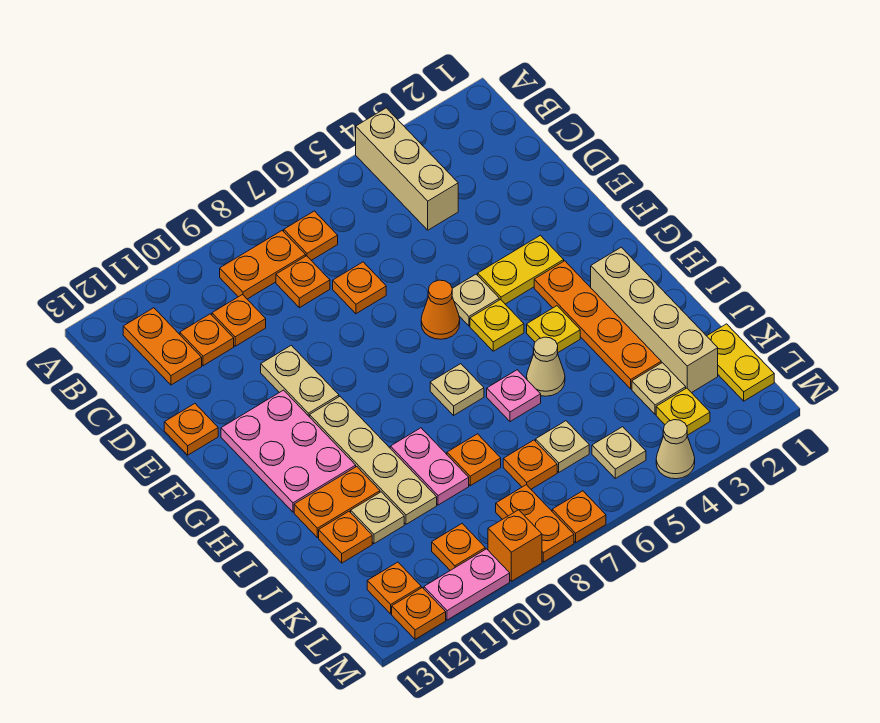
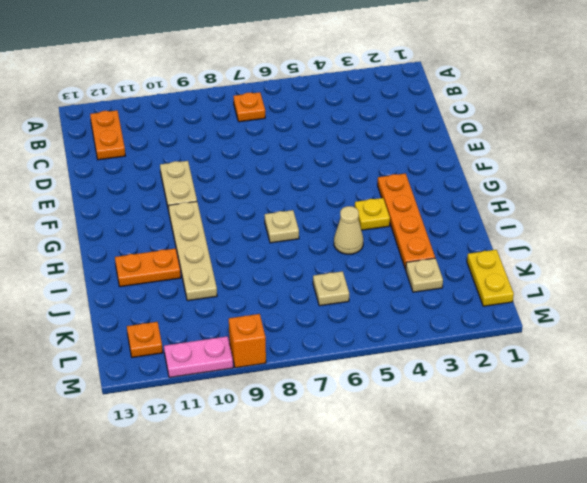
none -> tan brick A4:C4 level 1
none -> orange plate B8:B9 level 1
none -> orange plate C8 level 1
none -> orange plate C10 level 1

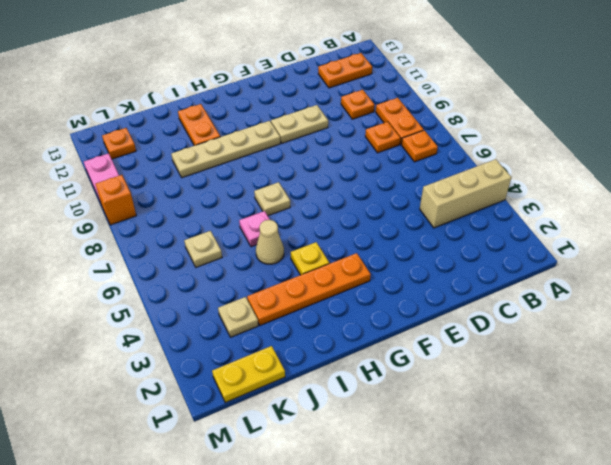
none -> orange plate C11 level 1
none -> orange plate D7 level 1
none -> orange plate E13 level 1
none -> yellow plate F3:F4 level 1

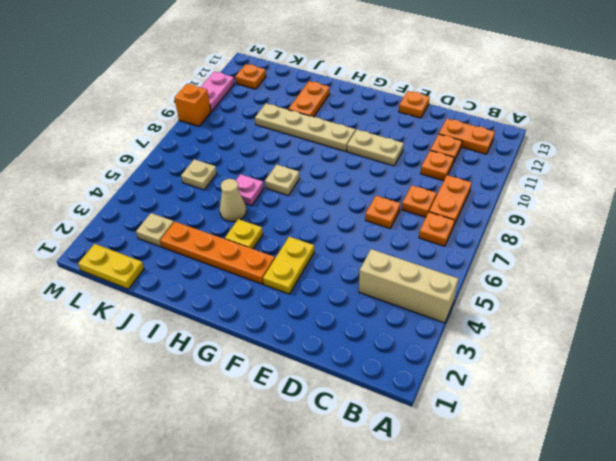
none -> tan plate F5 level 1
none -> orange cone F6 level 1
none -> pink plate F11:H12 level 1
none -> yellow plate G5 level 1

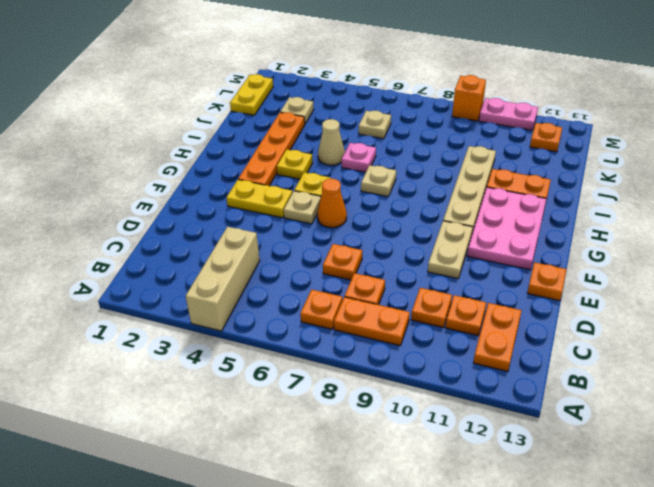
none -> tan brick H2:K2 level 1
none -> pink plate I9:J9 level 1
none -> orange plate J8 level 1
none -> tan plate J11 level 1

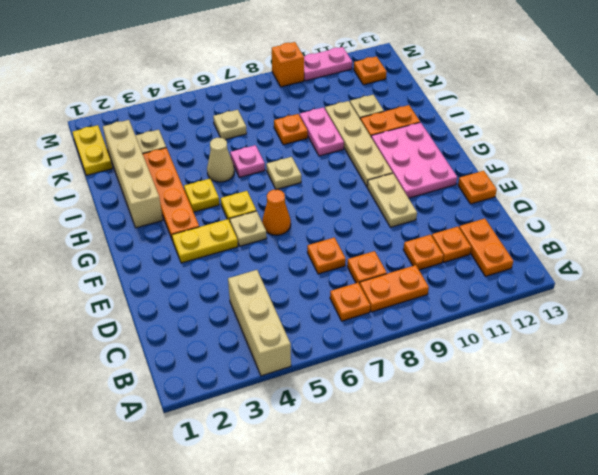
none -> orange plate J12 level 1
none -> orange plate K7 level 1
none -> yellow plate L3 level 1
none -> tan plate L5 level 1

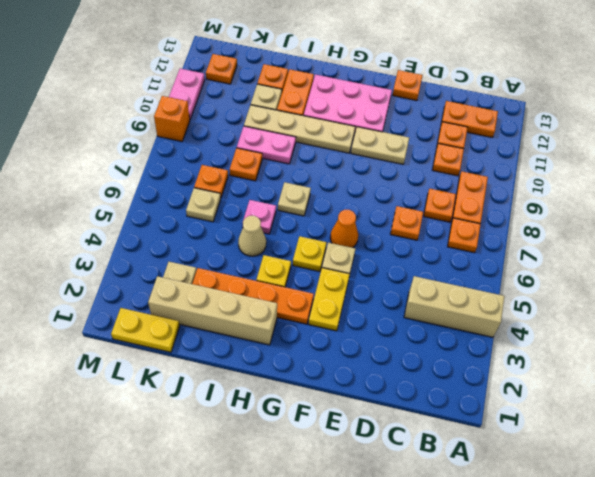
none -> yellow plate L3 level 1
none -> tan plate L5 level 1
none -> orange plate L8:M8 level 1
none -> orange plate L10 level 1

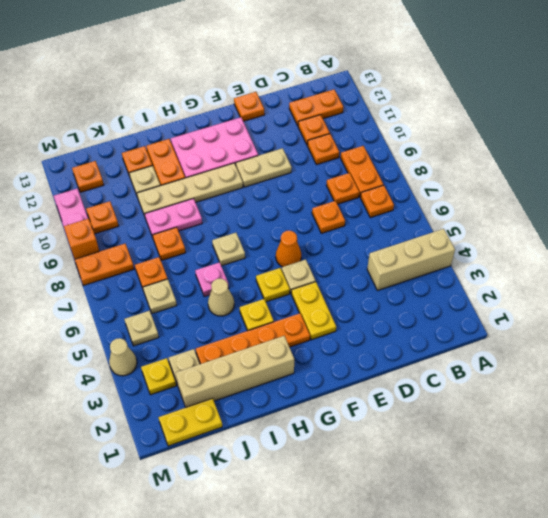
none -> orange plate M7 level 1
none -> orange plate M12 level 1

